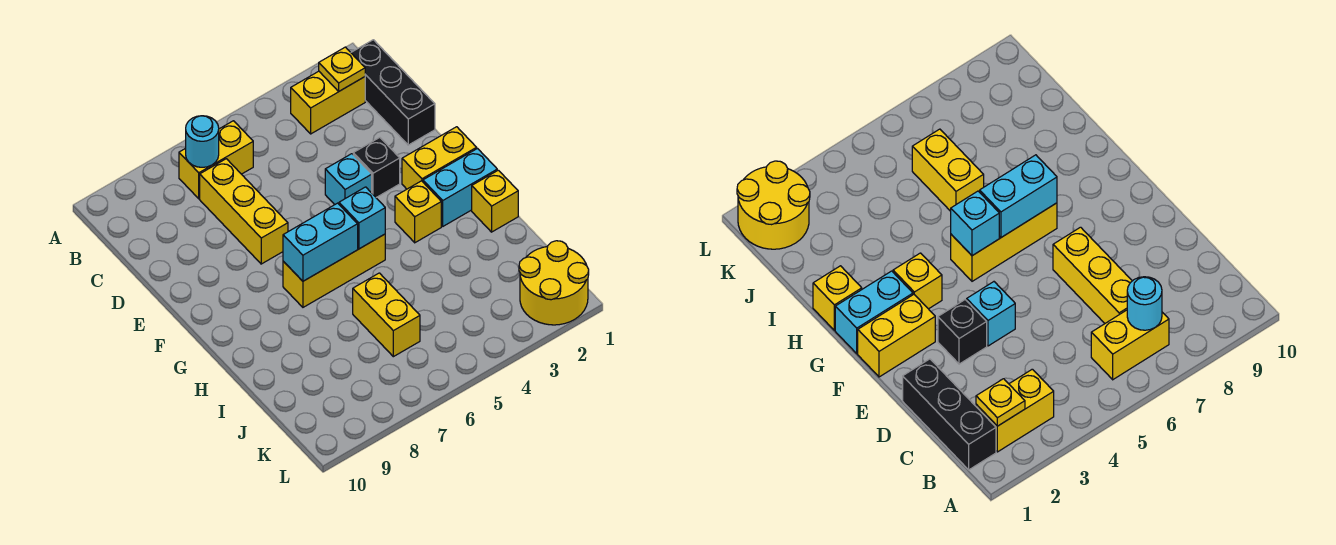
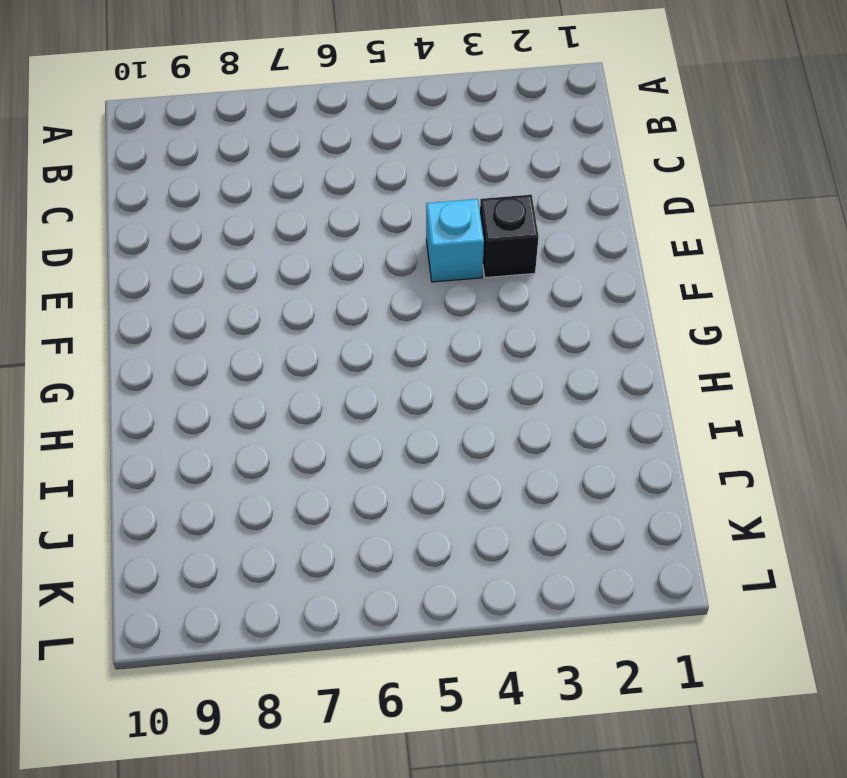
none -> black brick B1:D1 level 1
none -> yellow brick B2:B3 level 1
none -> yellow brick B6:B7 level 1

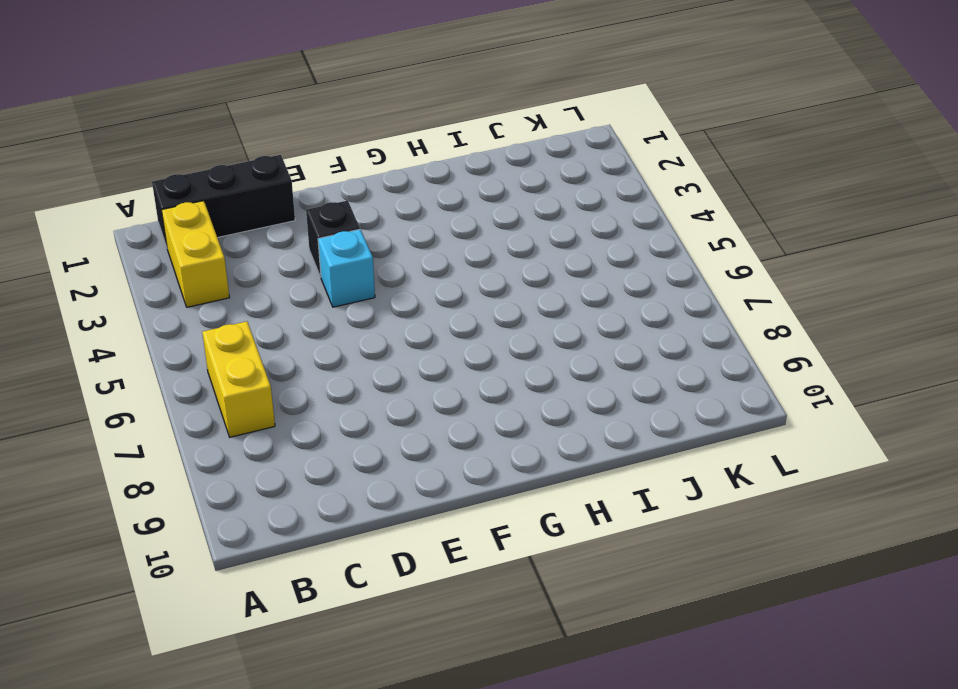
none -> yellow brick C7:E7 level 1
none -> yellow brick F1:F2 level 1
none -> cyan brick G1:G2 level 1

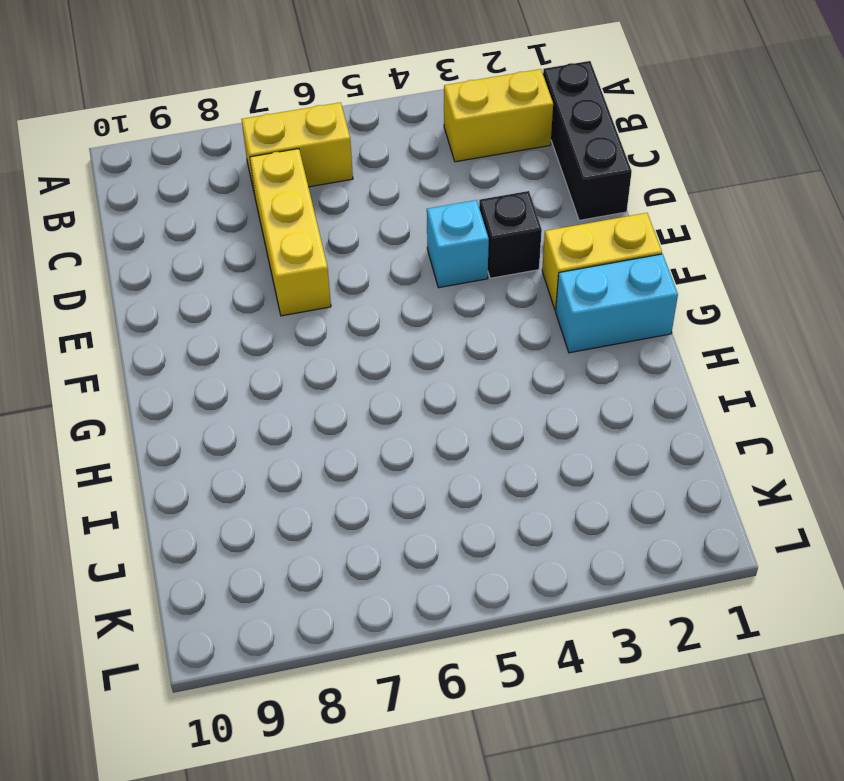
none -> yellow brick G3 level 1
none -> yellow brick G5:G7 level 1
none -> yellow brick H1 level 1

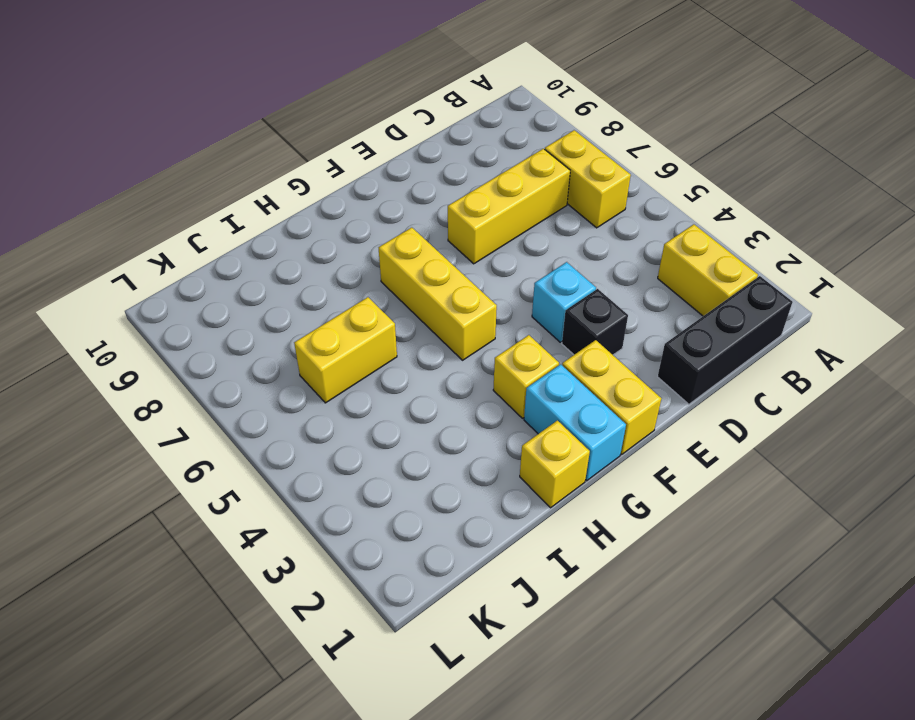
none -> yellow round brick K1:L2 level 1
none -> yellow plate B2 level 2
none -> cyan round brick B7 level 2

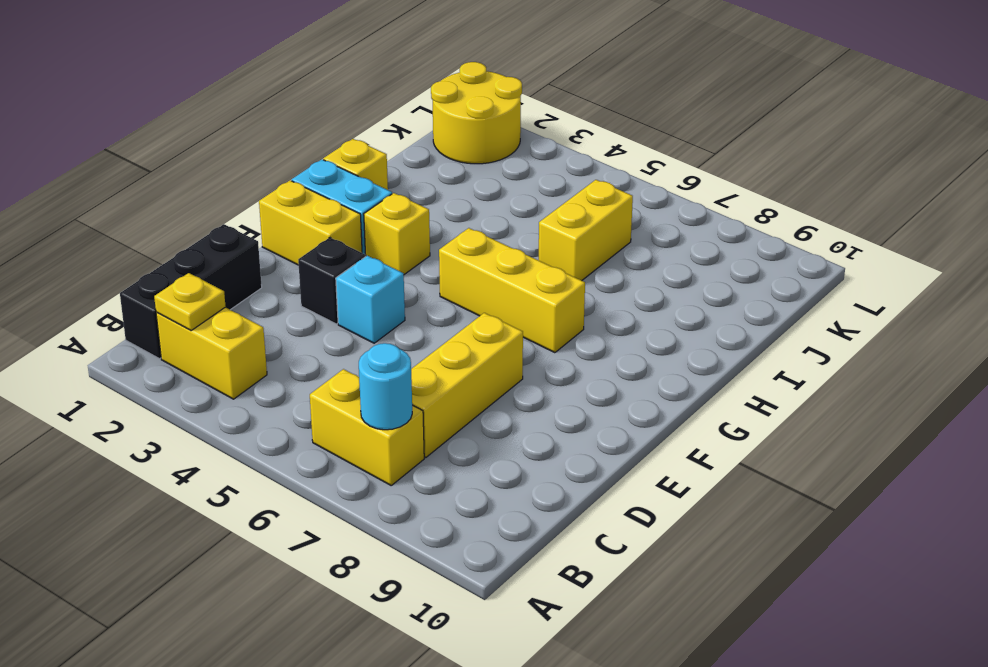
none -> cyan brick G5 level 2
none -> cyan brick G6:G7 level 2

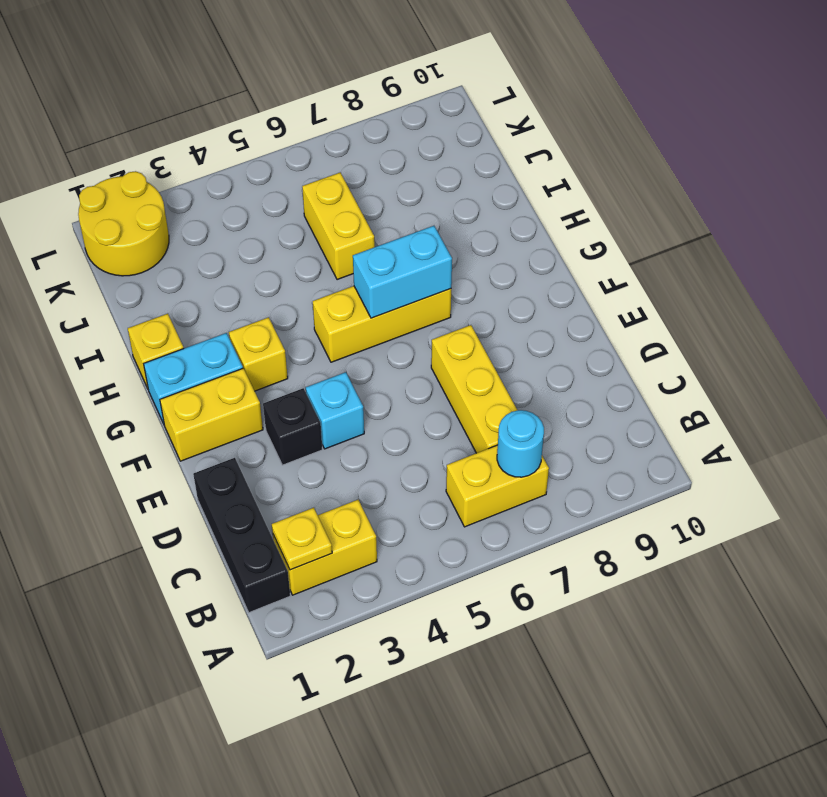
none -> cyan brick G5 level 2

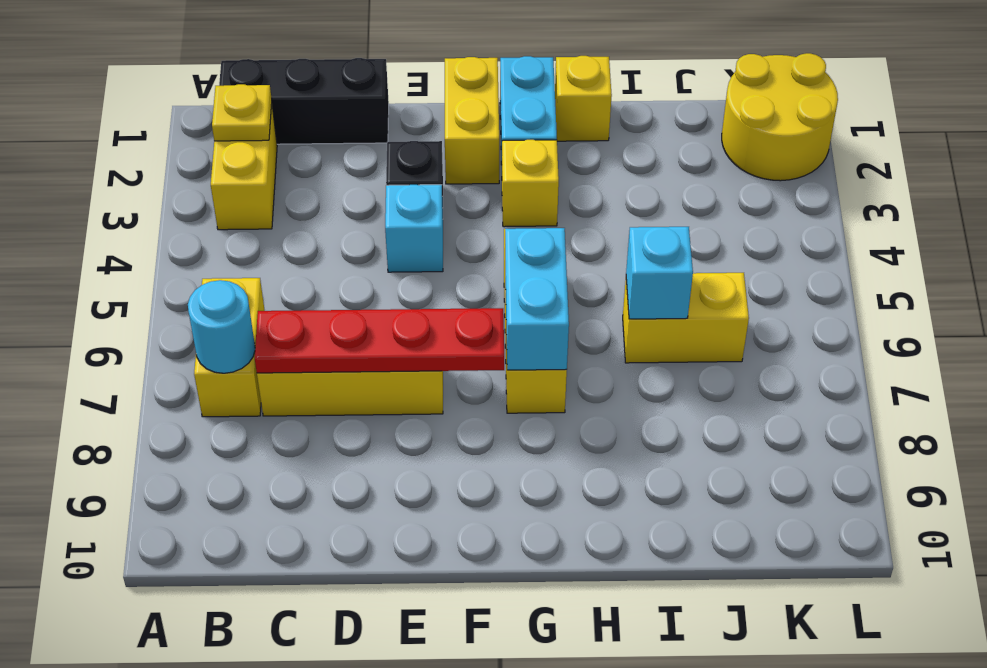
red plate C7:F7 level 2 -> none
cyan brick I6 level 2 -> cyan brick G5 level 2

